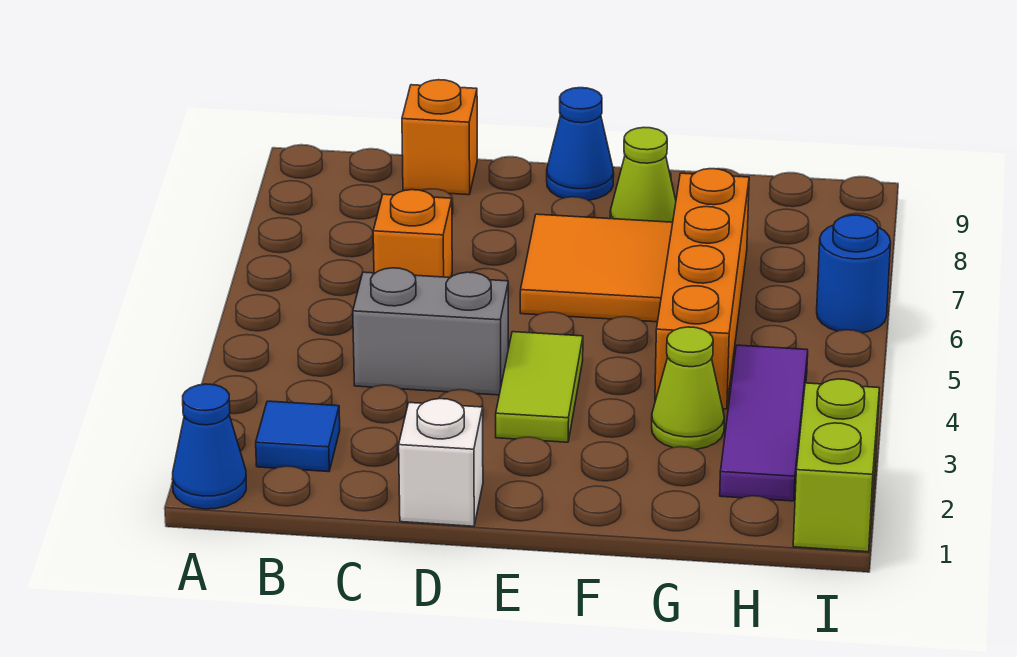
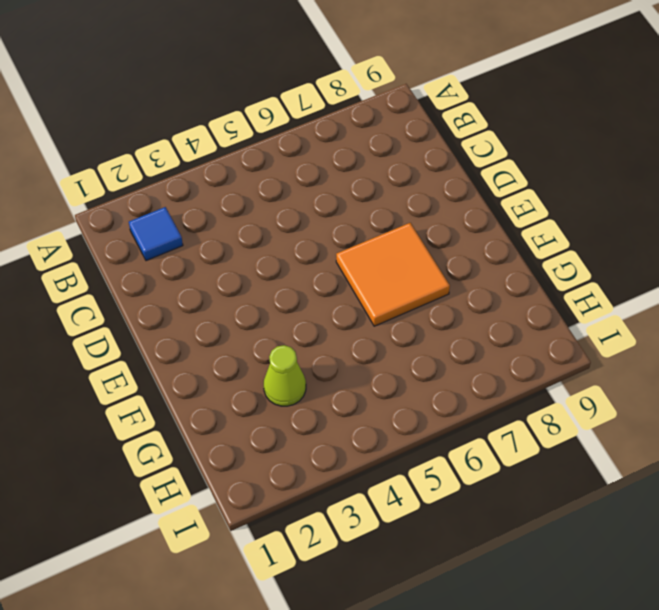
none -> blue cone A1 level 1
none -> grey brick C4:D4 level 1
none -> orange brick C6 level 1

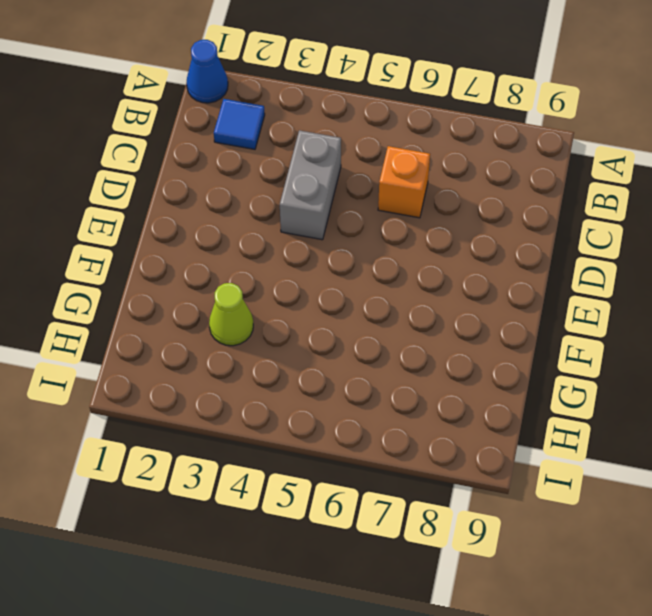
none -> orange brick C9 level 1
none -> white brick D1 level 1
none -> lime tile E3:E4 level 1

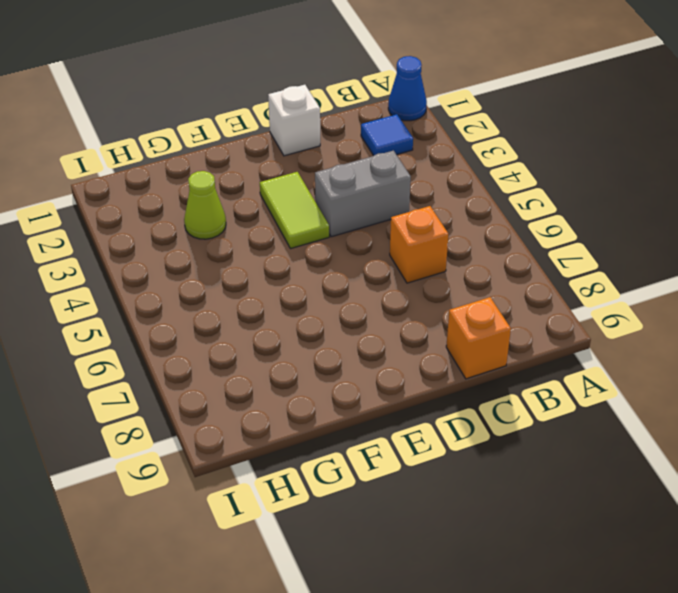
none -> orange tile E6:F7 level 1
none -> blue cone E9 level 1
none -> lime cone F8 level 1

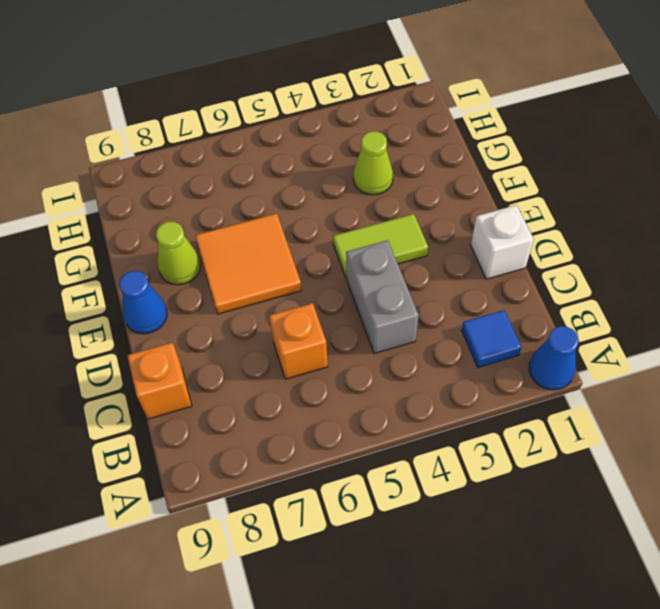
none -> orange brick G4:G7 level 1
none -> purple tile H2:H4 level 1
none -> lime brick I1:I2 level 1

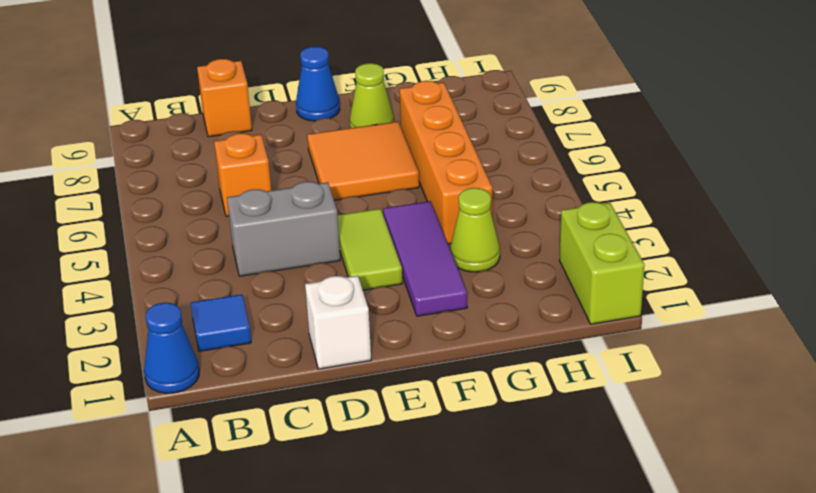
purple tile F2:F4 level 1 -> purple tile H2:H4 level 1
none -> blue round brick I6 level 1

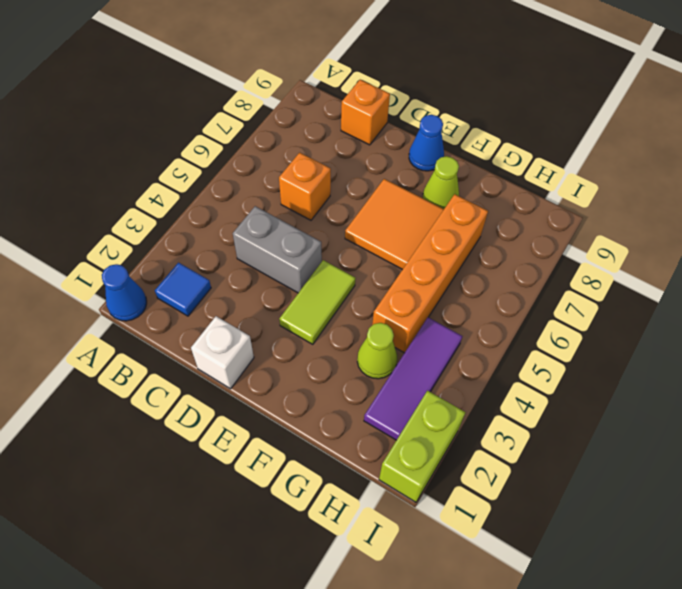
none -> blue round brick I6 level 1

